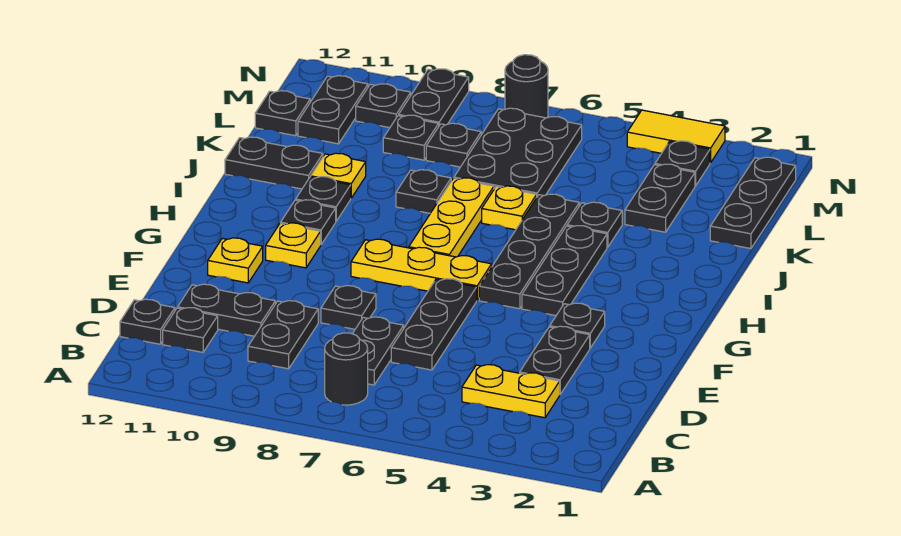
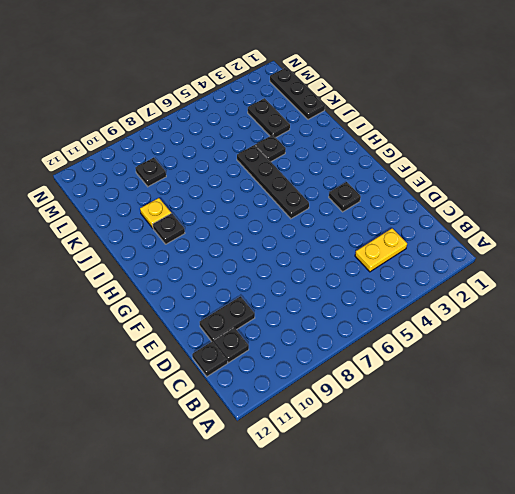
none -> black round brick B7 level 1
none -> black plate C7:D7 level 1
none -> black plate C9:D9 level 1
none -> black plate D3:E3 level 1

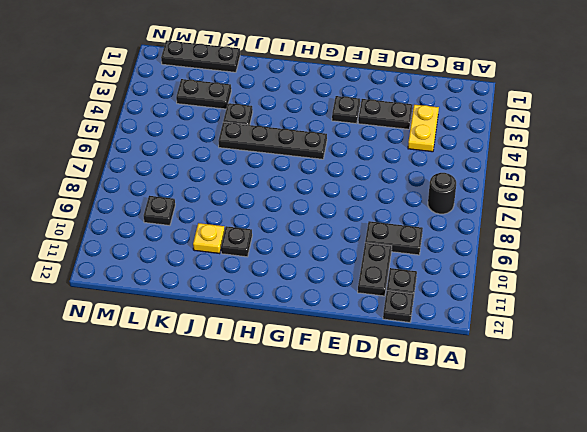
none -> black plate C7:D7 level 1
none -> black plate D6:F6 level 1
none -> black plate E8 level 1
none -> yellow plate F11 level 1

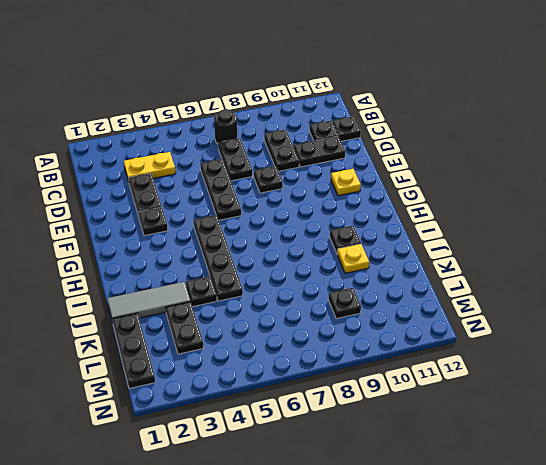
grey tile J1:J3 level 1 -> none
none -> black plate G4:I4 level 1
none -> yellow plate G6:G8 level 1
none -> yellow plate G10 level 1
none -> yellow plate H7:J7 level 1

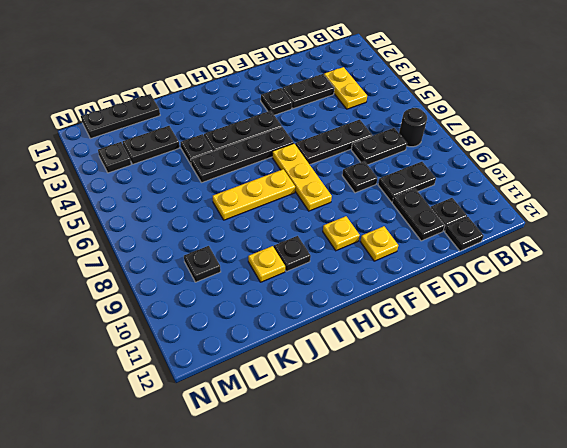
none -> black plate H10 level 1
none -> yellow plate J6 level 1
none -> black plate J8 level 1
none -> black plate J11:J12 level 1

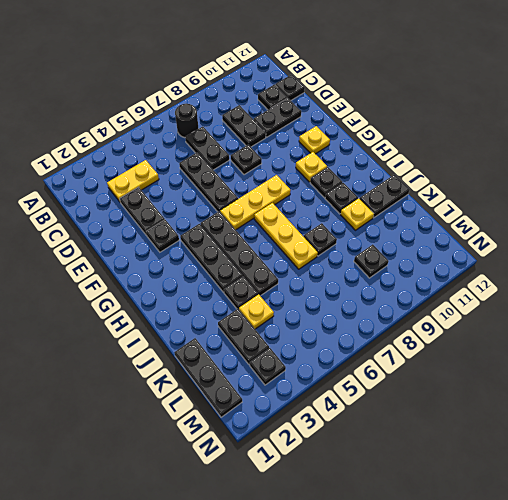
yellow plate K4 level 1 -> yellow plate J6 level 1
none -> black plate K6:M7 level 1
none -> black plate L8 level 1
none -> black plate L11:M11 level 1
none -> black plate L12 level 1

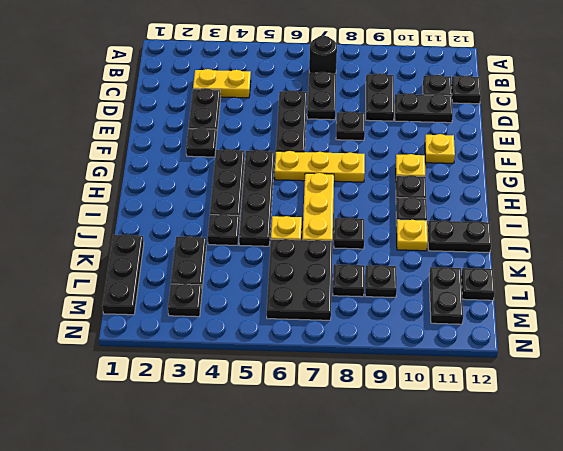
none -> black plate M9:N9 level 1
none -> black plate M10 level 1
none -> yellow tile N3:N4 level 1
none -> black round brick N7 level 1

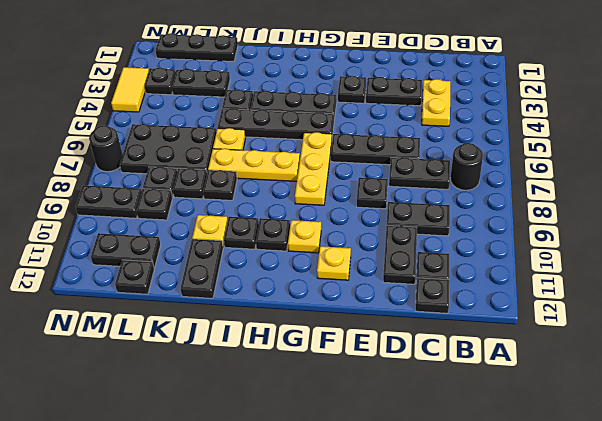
black plate K8 level 1 -> black plate M10 level 1

